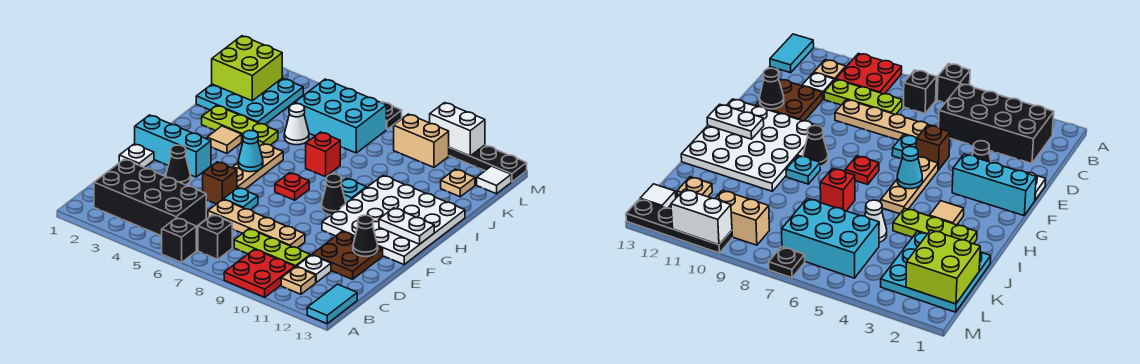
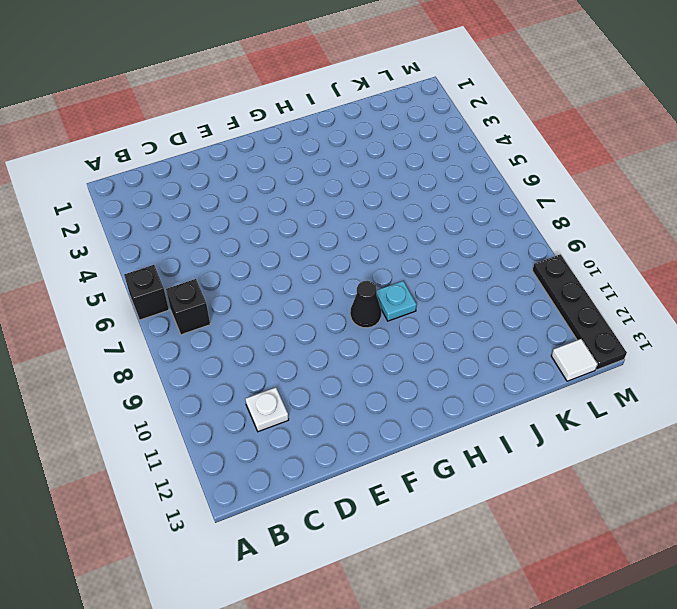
none -> red plate A9:B10 level 1
none -> cyan tile A13:B13 level 1
none -> black brick B2:C5 level 1
none -> tan plate B11 level 1

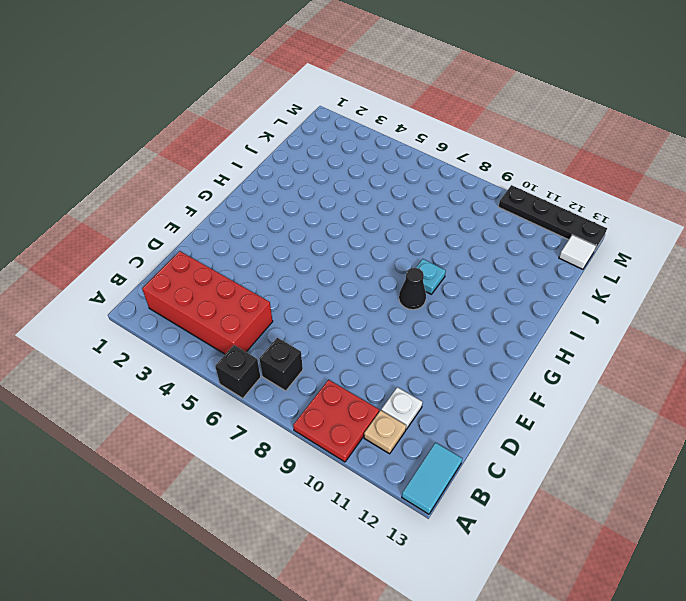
red brick B2:C5 level 1 -> black brick B2:C5 level 1
none -> lime plate C8:C10 level 1
none -> tan plate D6:D9 level 1
none -> brown plate D11:E12 level 1
none -> white plate E1 level 1

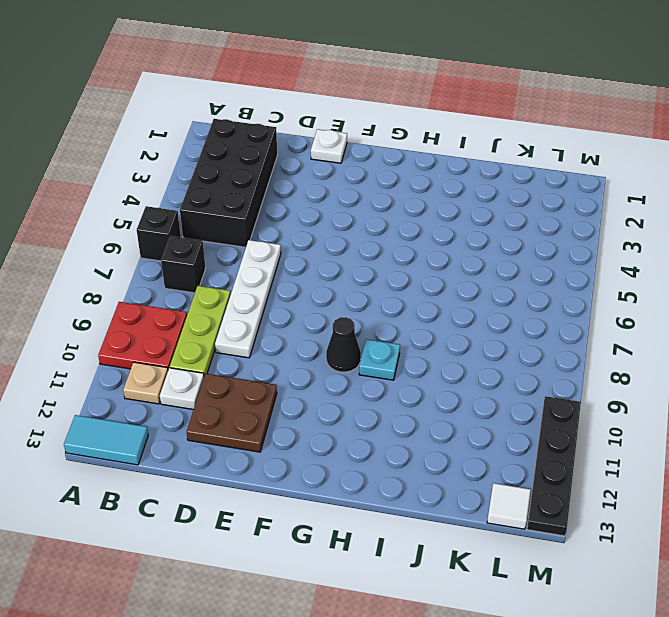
white plate D6:D9 level 1 -> tan plate D6:D9 level 1
none -> black cone E3 level 1
none -> brown brick E5 level 1
none -> cyan plate E6 level 1
none -> cyan brick F1:F3 level 1

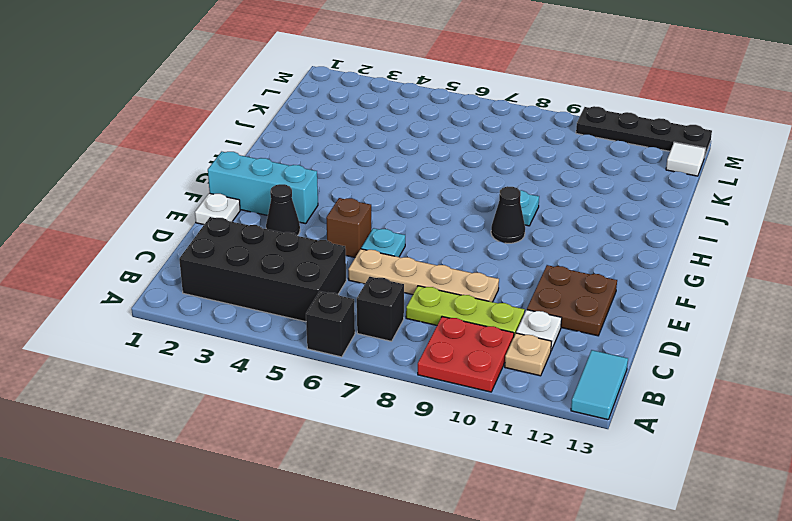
none -> tan plate F5:H5 level 1
none -> white plate F10:I13 level 1
none -> red plate G7 level 1
none -> tan tile H3 level 1

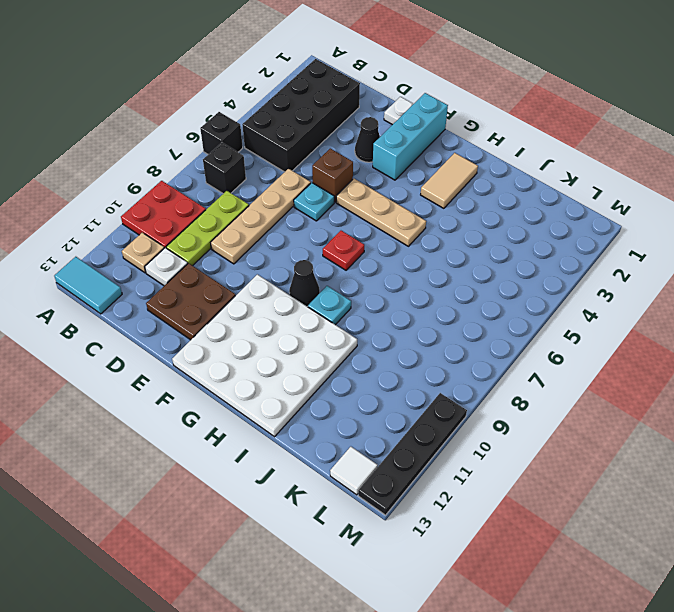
tan tile H2:H3 level 1 -> tan tile H3 level 1
none -> lime plate I2:I4 level 1
none -> red brick I7 level 1
none -> cyan plate J1:L3 level 1
none -> white cone J5 level 1

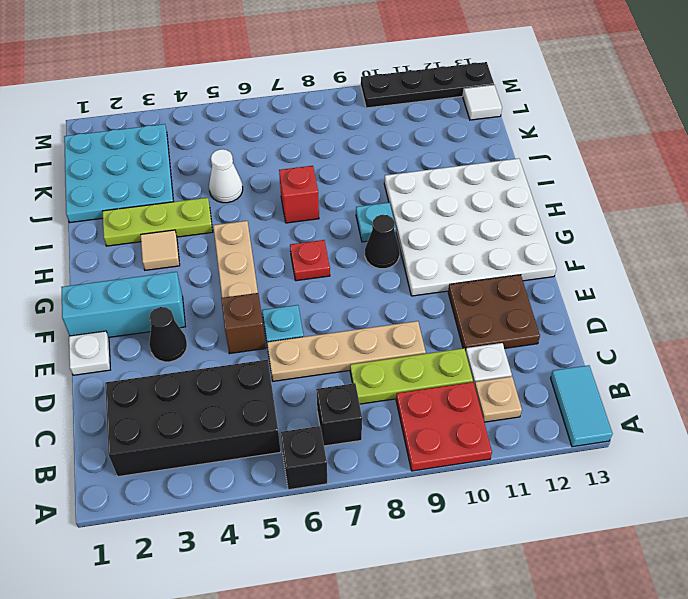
none -> cyan brick K5:L7 level 1
none -> tan plate K12 level 1
none -> tan brick L9:L10 level 1
none -> black plate M7 level 1

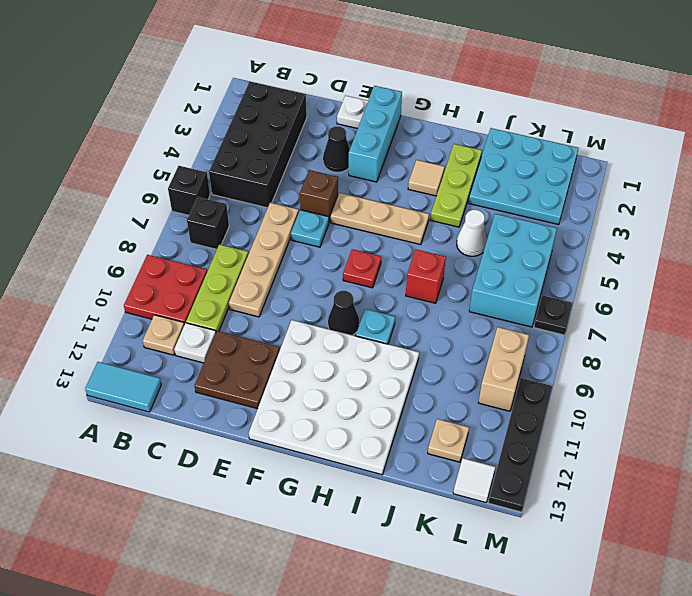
none -> black cone E12 level 2
none -> cyan cone G5 level 2
none -> white plate G12:G13 level 2
none -> lime brick K1:L2 level 2

